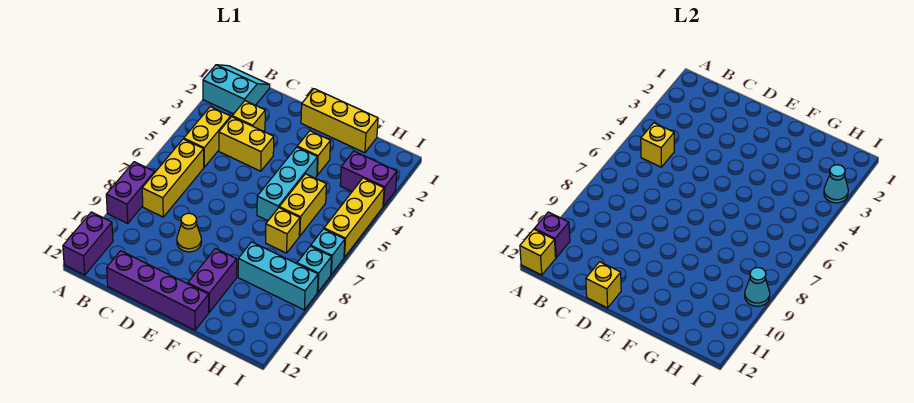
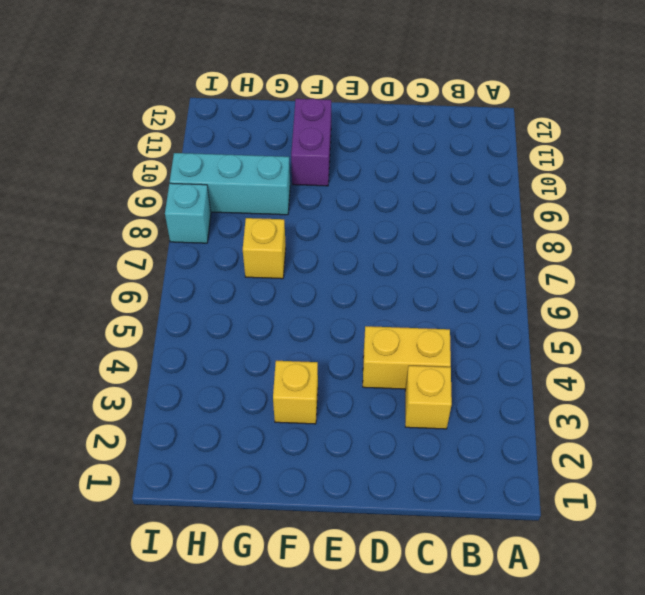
none -> cyan slope A1:B2 level 1 top 2
none -> purple brick A8:A9 level 1
none -> purple brick A11:A12 level 1

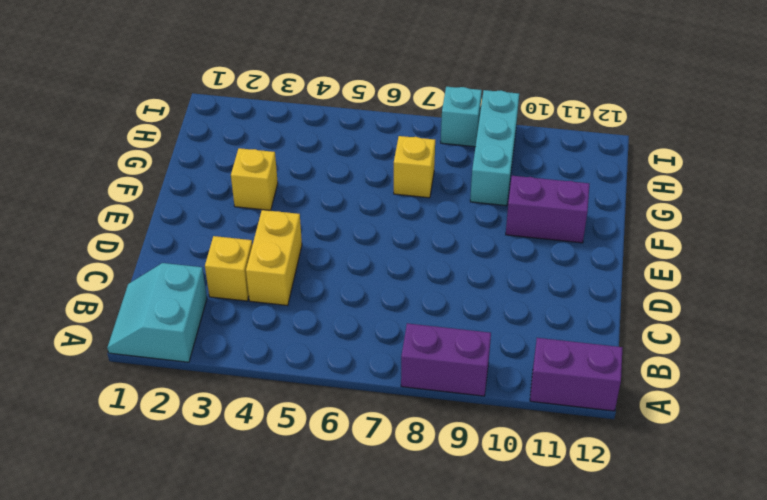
none -> yellow brick B4:B5 level 1
none -> yellow brick B6:B8 level 1
none -> purple brick C12:F12 level 1

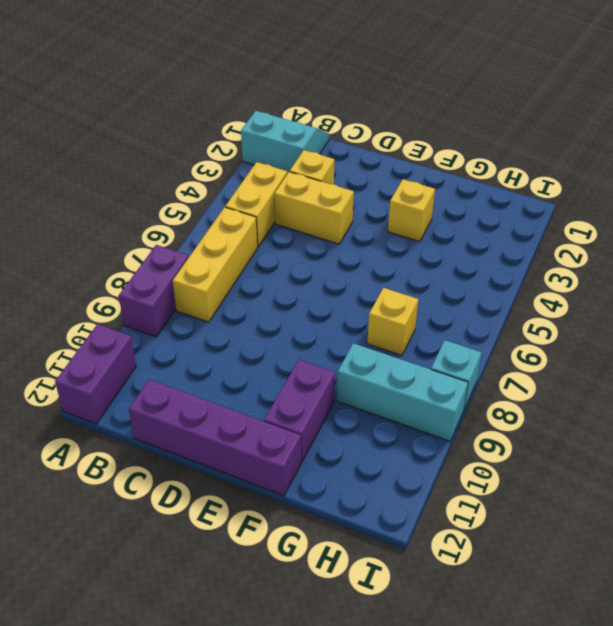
none -> yellow cone D9 level 1
none -> yellow brick E1:G1 level 1
none -> cyan brick F4:F6 level 1

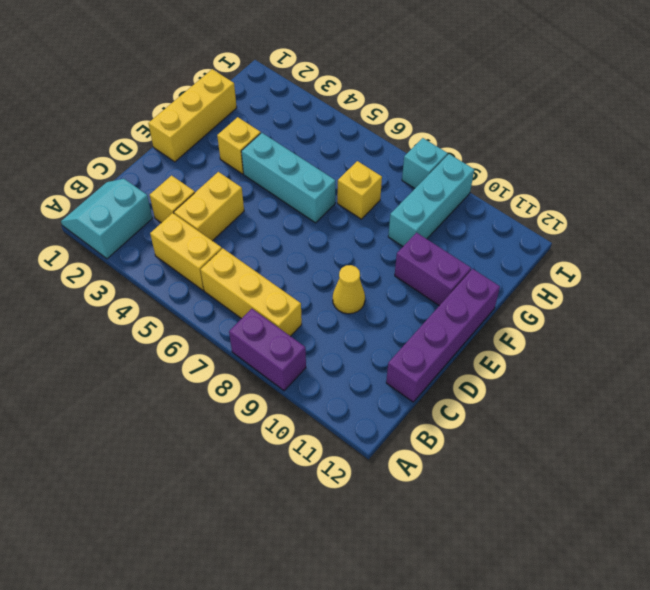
none -> purple brick A11:A12 level 1
none -> yellow brick G5:G6 level 1
none -> purple brick H3:I3 level 1

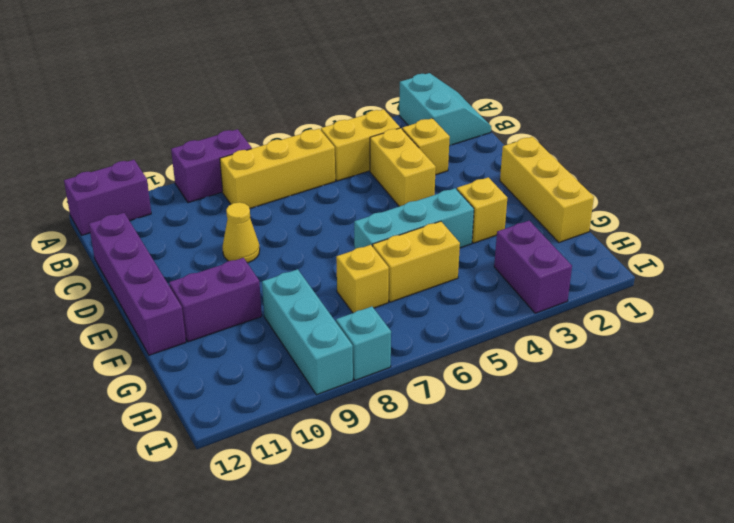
none -> yellow brick I4:I6 level 1
none -> cyan brick I7 level 1
none -> purple brick A11 level 2

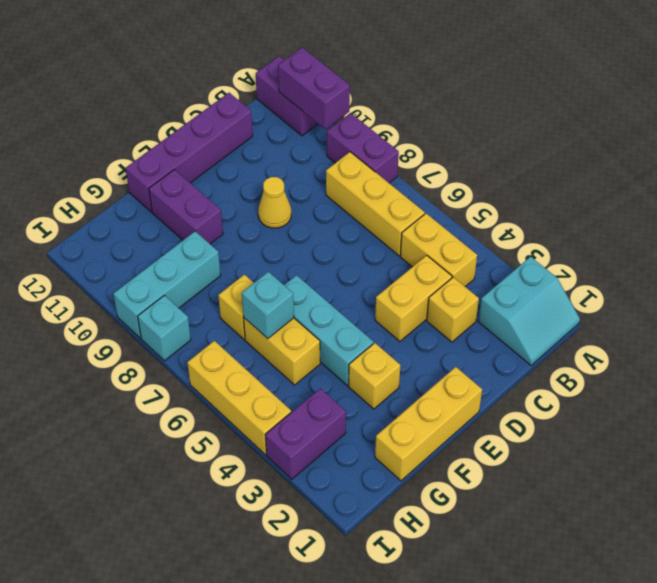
purple brick A10:A11 level 2 -> purple brick A11 level 2
cyan brick G6 level 2 -> cyan brick I7 level 1
none -> yellow brick A12 level 2
none -> yellow brick B5 level 2
none -> yellow brick D12 level 2

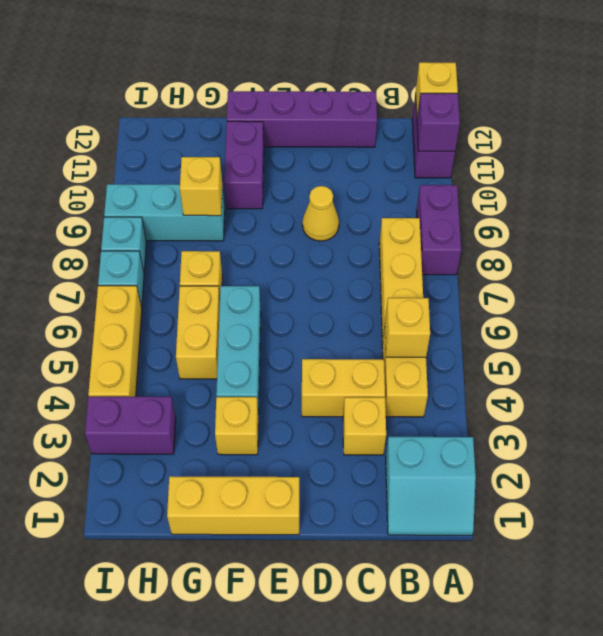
yellow brick G9 level 2 -> yellow brick D12 level 2
none -> cyan cone I3 level 2
none -> cyan cone I9 level 2

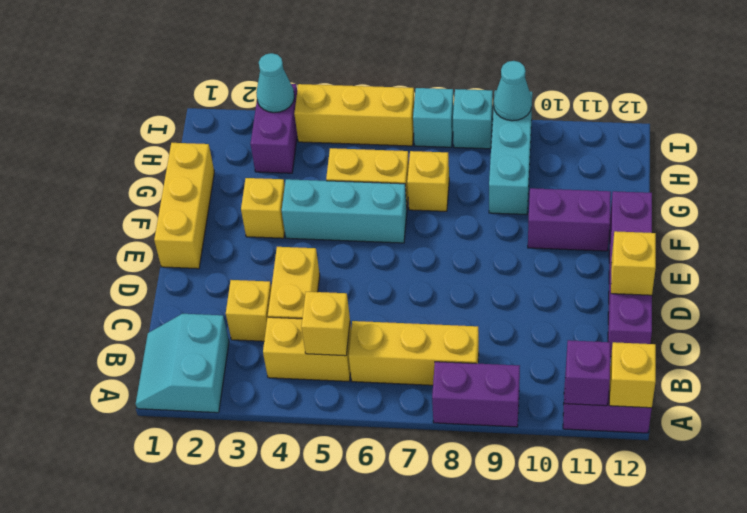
none -> yellow cone D9 level 1

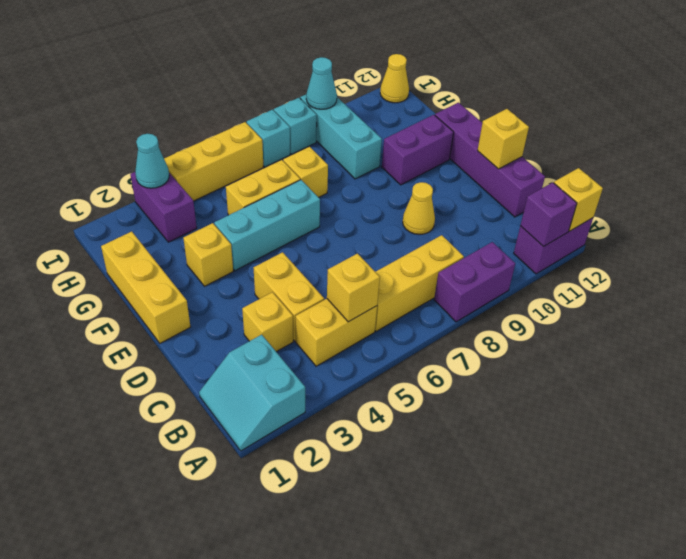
yellow cone I12 level 1 -> none

